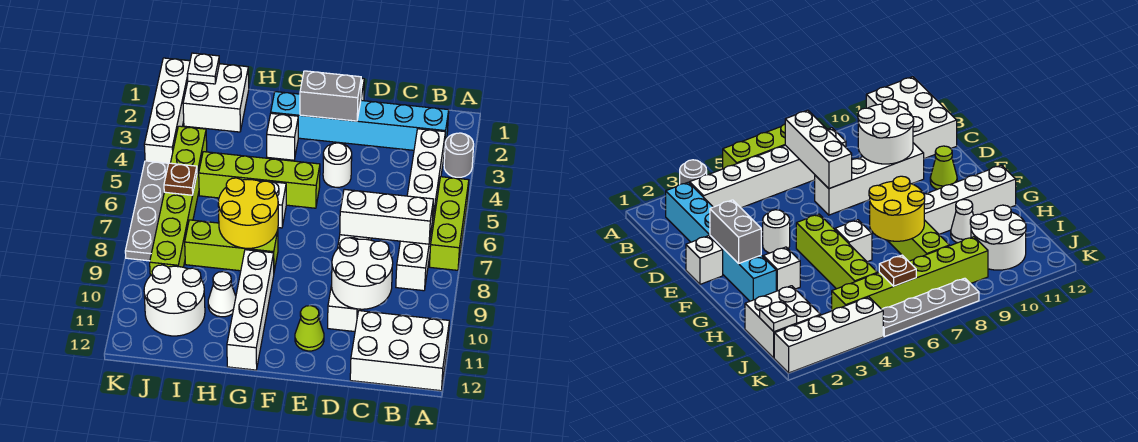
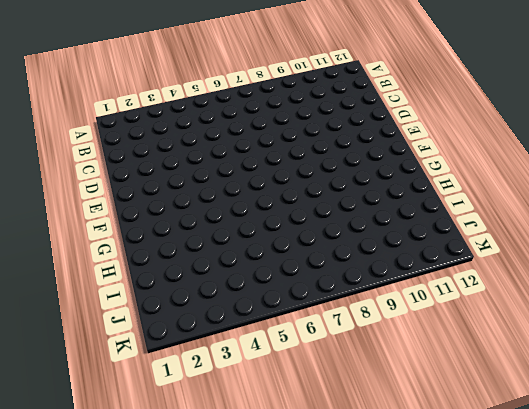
none -> grey round brick A3 level 1
none -> lime brick A5:A7 level 1
none -> white brick A11:C12 level 1

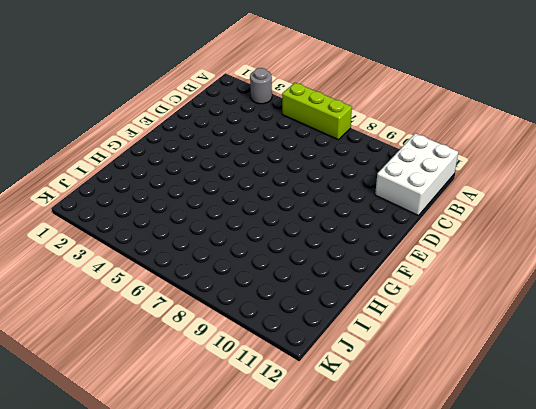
none -> cyan brick B2:G2 level 1
none -> white brick B3:B8 level 1
none -> white brick D7:D10 level 1

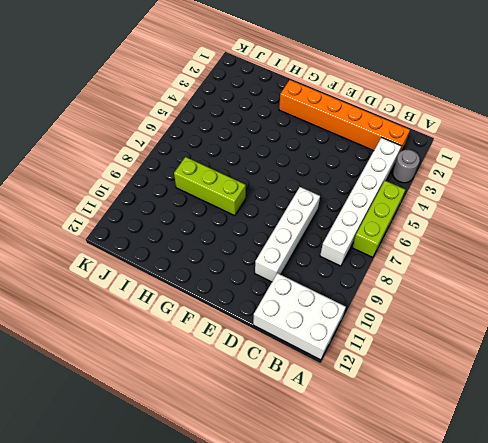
orange brick B2:G2 level 1 -> cyan brick B2:G2 level 1
none -> white brick E1 level 1
none -> white round brick E4 level 1
none -> lime cone E11 level 1

